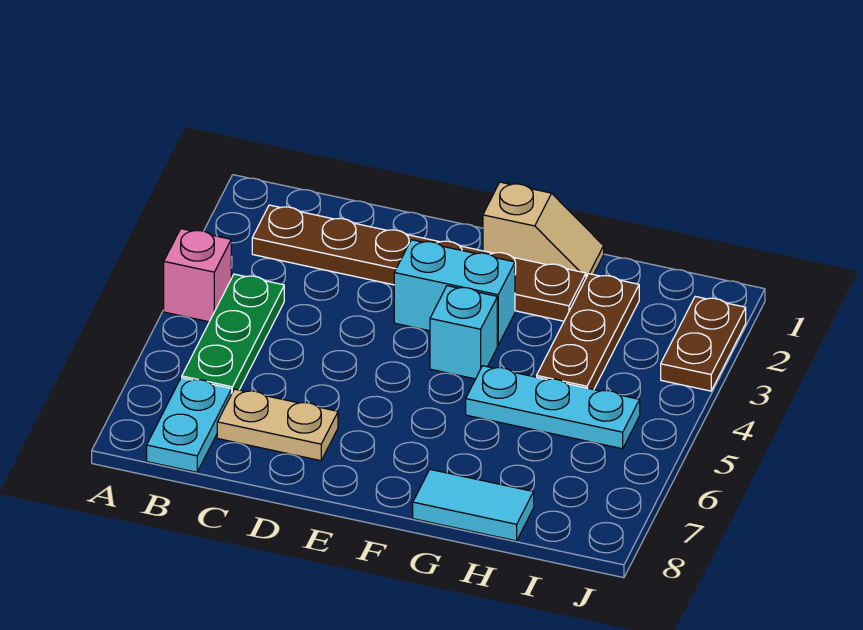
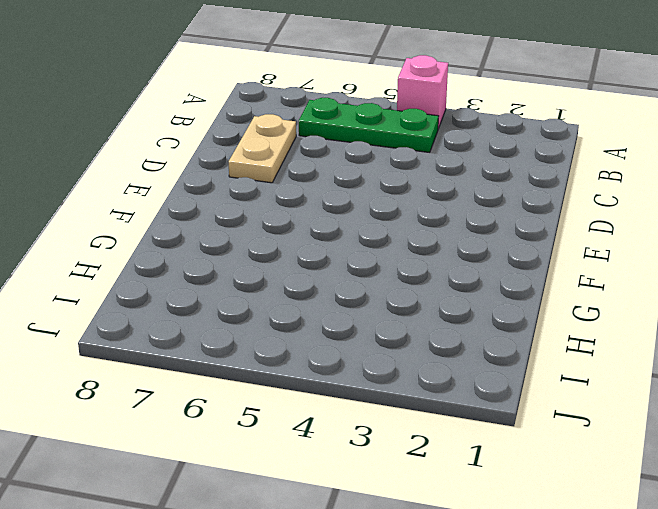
none -> brown plate B2:G2 level 1
none -> cyan plate B7:B8 level 1
none -> cyan brick E3:F3 level 1

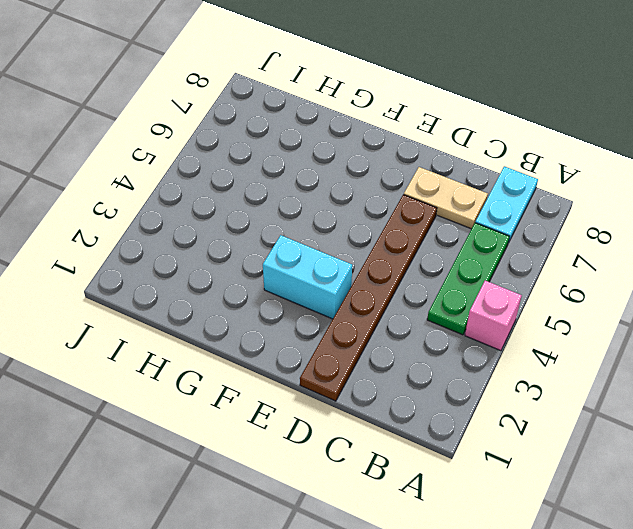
brown plate D1:D6 level 1 -> brown plate B2:G2 level 1
none -> tan slope F1:G1 level 1 top F
none -> cyan brick F4 level 1
none -> cyan plate G5:I5 level 1

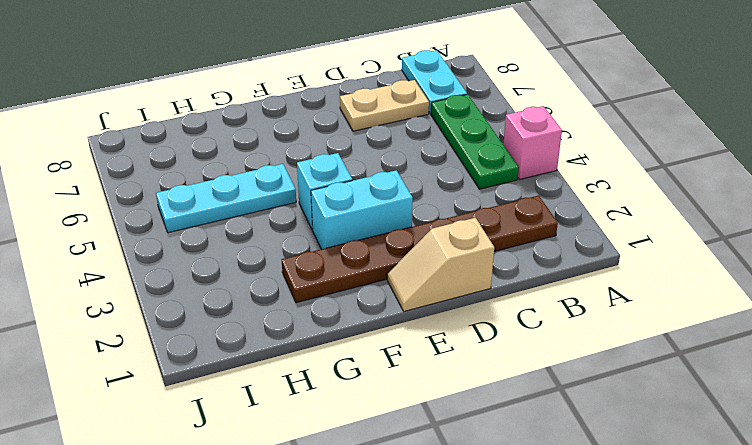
tan slope D1:E1 level 1 top D -> tan slope F1:G1 level 1 top F
none -> cyan tile G8:H8 level 1
none -> brown plate H2:H4 level 1
none -> brown plate J2:J3 level 1

